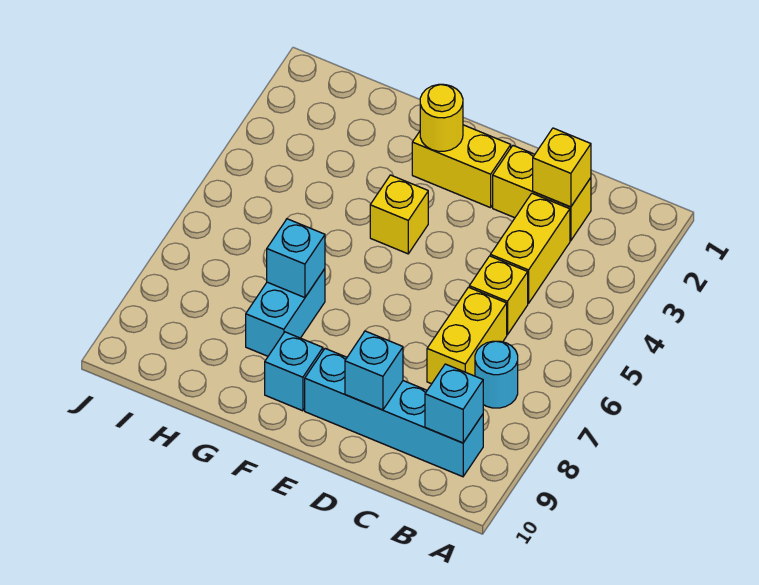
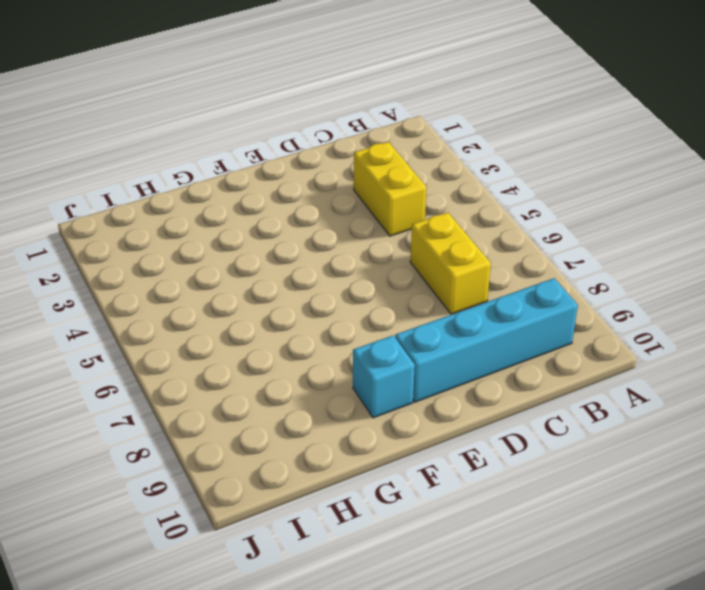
none -> cyan round brick B7 level 1
none -> yellow brick C2:D2 level 1
none -> yellow brick C5 level 1

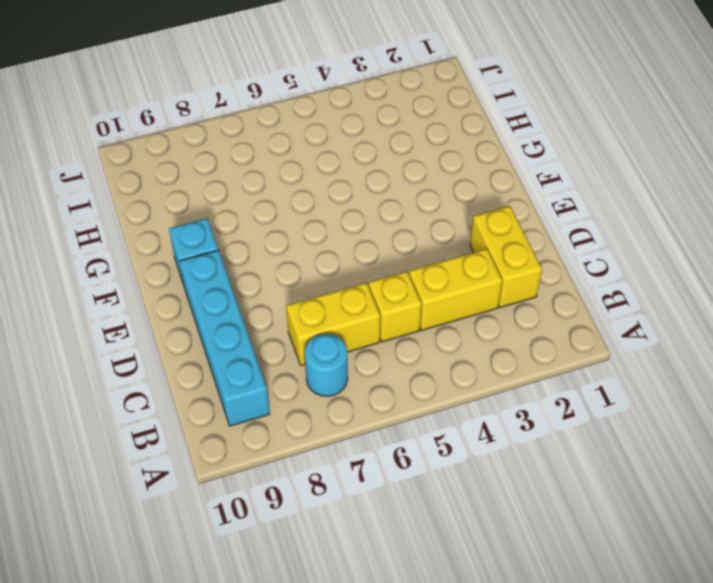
none -> yellow brick E2:F2 level 1
none -> yellow brick F4 level 1
none -> cyan brick G7:G8 level 1

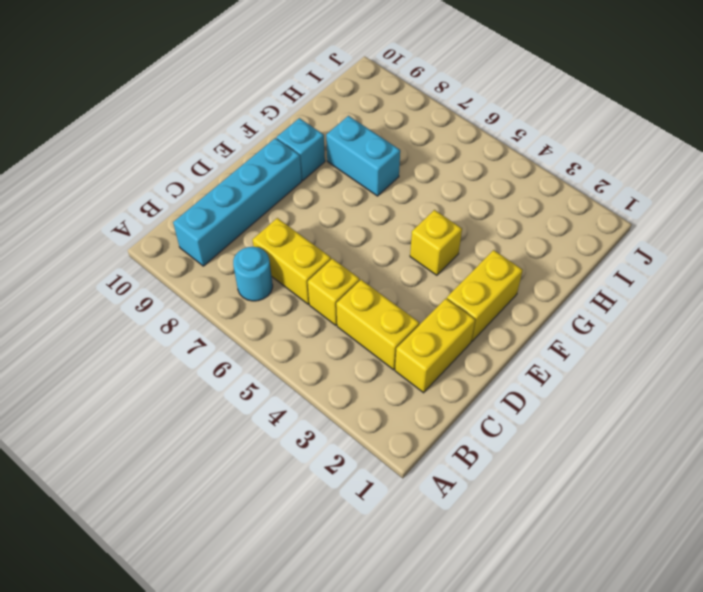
none -> cyan brick B9 level 2
none -> yellow brick C2 level 2
none -> cyan brick D9 level 2

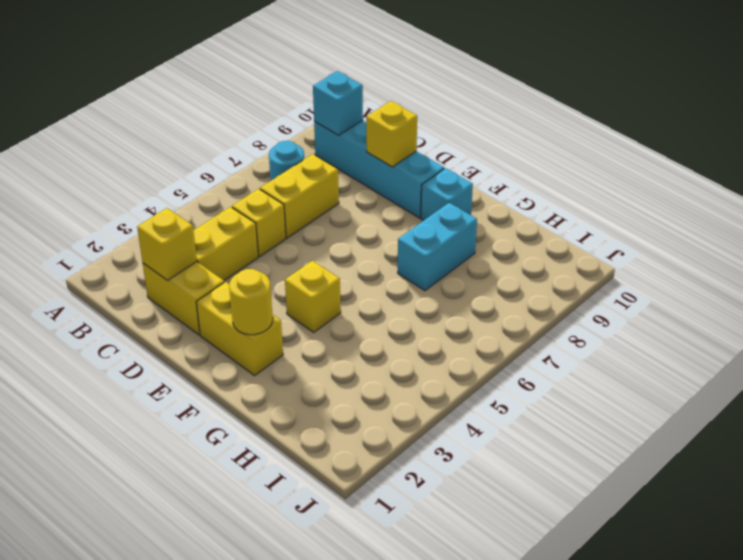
yellow brick D9 level 2 -> cyan brick D9 level 2
none -> cyan brick G7 level 2

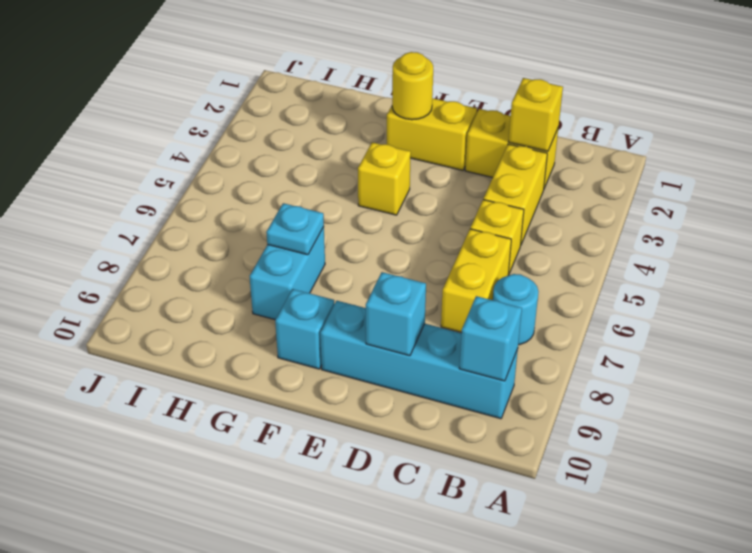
cyan plate G7 level 2 -> cyan brick G7 level 2

